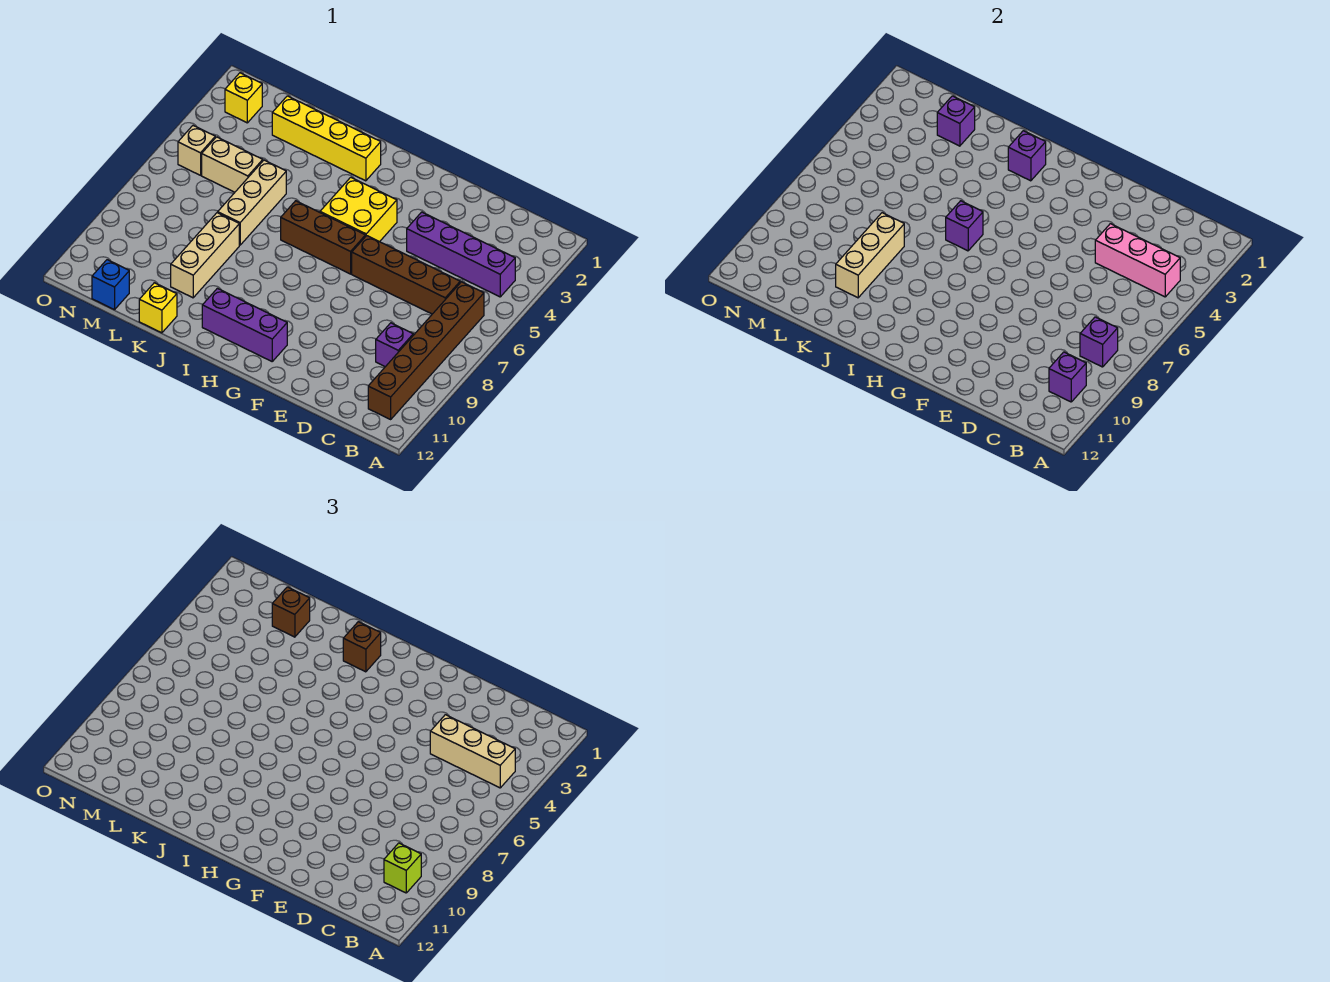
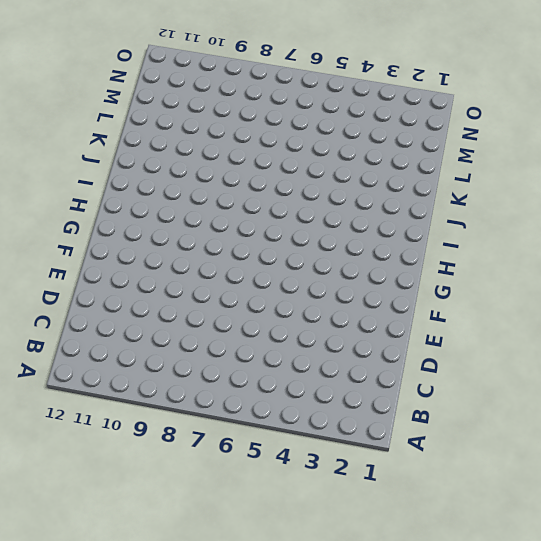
none -> purple brick B4:E4 level 1
none -> brown brick B6:B11 level 1
none -> brown brick C6:F6 level 1

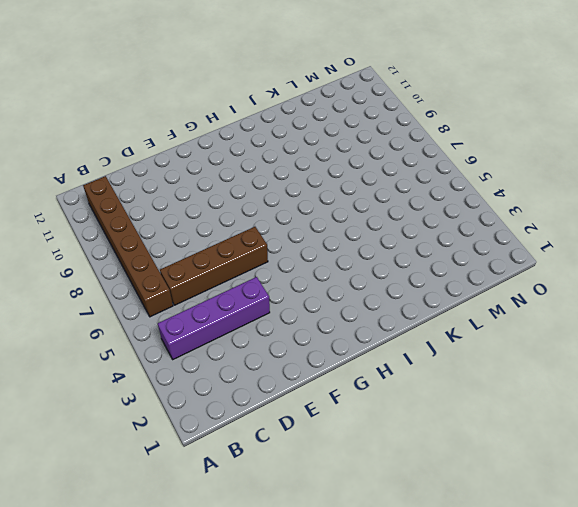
none -> purple brick C9 level 1
none -> yellow brick G4:H5 level 1
none -> brown brick G6:I6 level 1

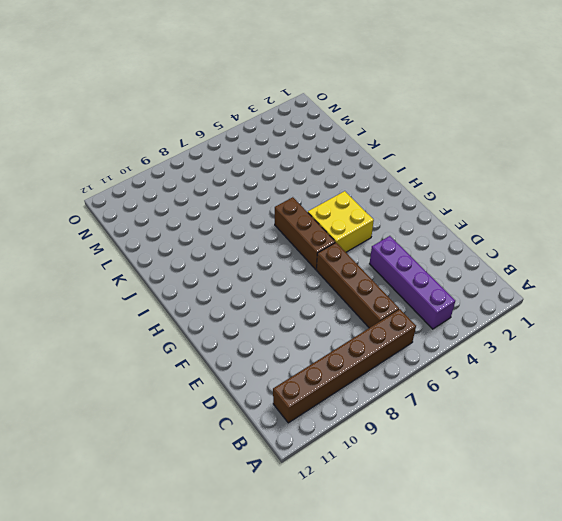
none -> purple brick C9 level 1
none -> purple brick G11:I11 level 1
none -> yellow brick I2:L2 level 1

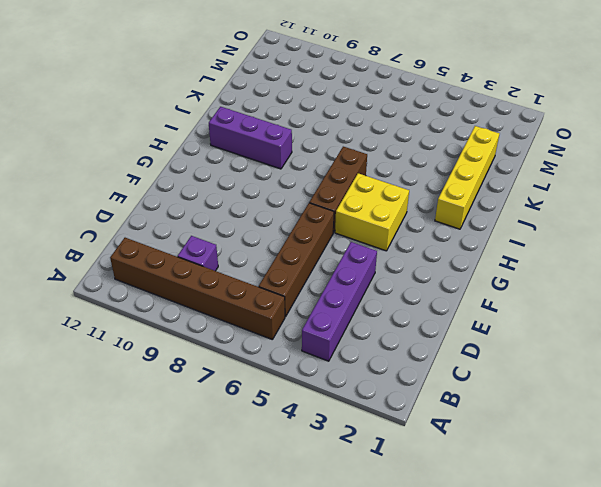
purple brick I9:I11 level 1 -> purple brick G11:I11 level 1
none -> tan brick K5:K7 level 1
none -> tan brick K8:K10 level 1
none -> yellow brick K12 level 1

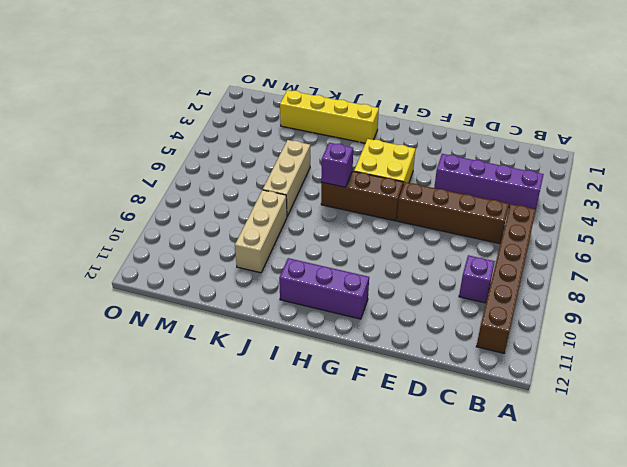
none -> yellow brick K12 level 1
none -> tan brick L5:M5 level 1
none -> blue brick M12 level 1

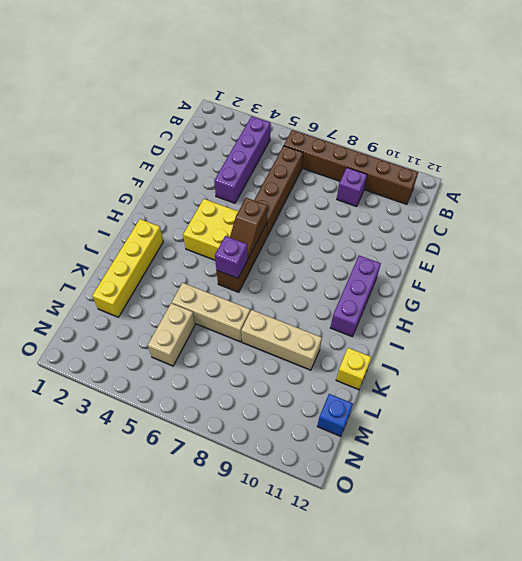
brown slope G6:H6 level 2 top G -> none
none -> yellow brick N2 level 1
none -> tan brick N5 level 1
none -> pink brick B4:D4 level 2

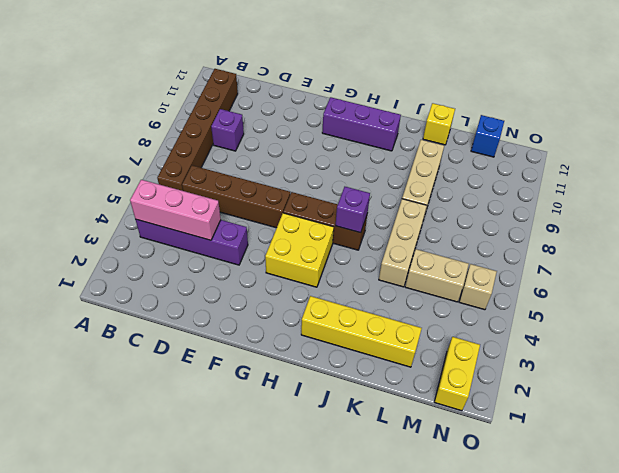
yellow brick N1:N2 level 1 -> yellow brick N2 level 1
none -> purple brick B8 level 2
none -> purple brick B10 level 2
none -> purple brick I2 level 2

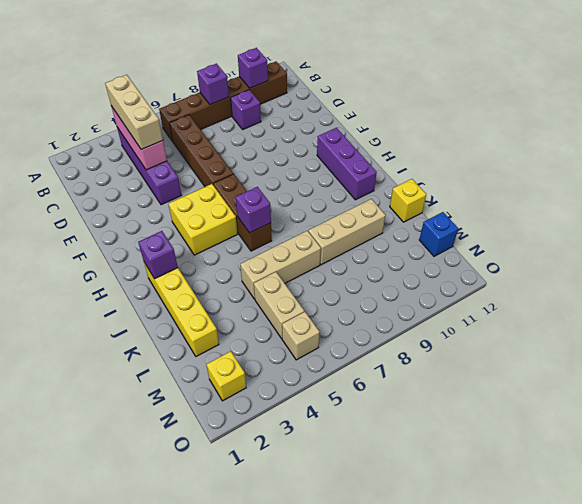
none -> tan brick K8:K10 level 2
none -> purple brick L2 level 2
none -> lime brick B10 level 3

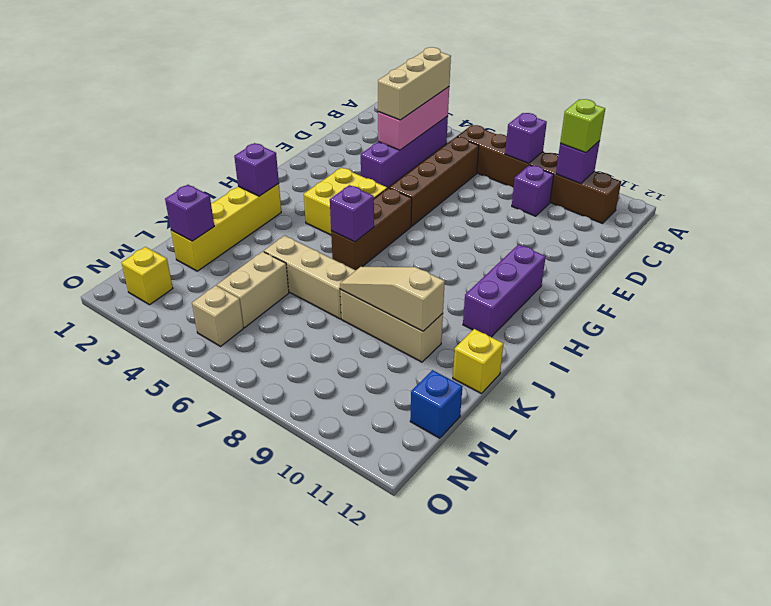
tan slope K8:K10 level 2 top 10 -> tan brick K8:K10 level 2
none -> brown brick I2 level 3
none -> brown brick L2 level 3

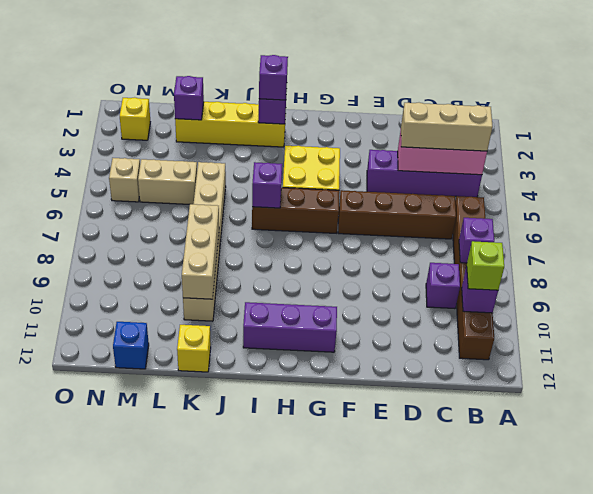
purple brick I2 level 3 -> brown brick I2 level 3
none -> brown brick L2 level 3

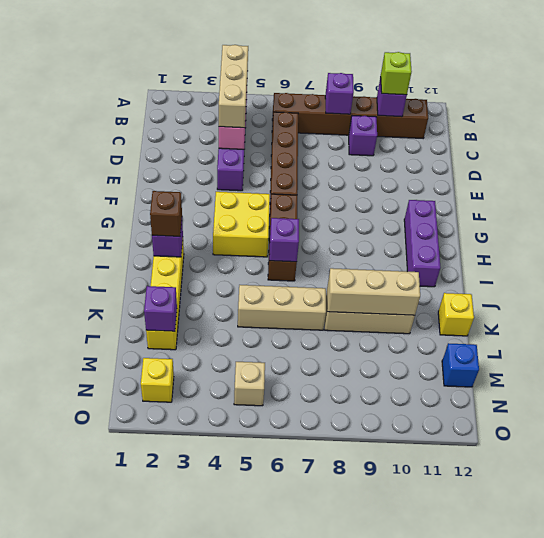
none -> tan brick L5:M5 level 1
none -> brown brick L2 level 3

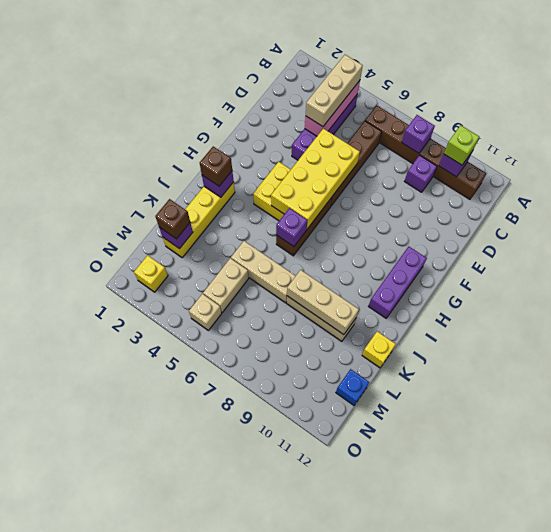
yellow brick E5:H6 level 2 -> none

